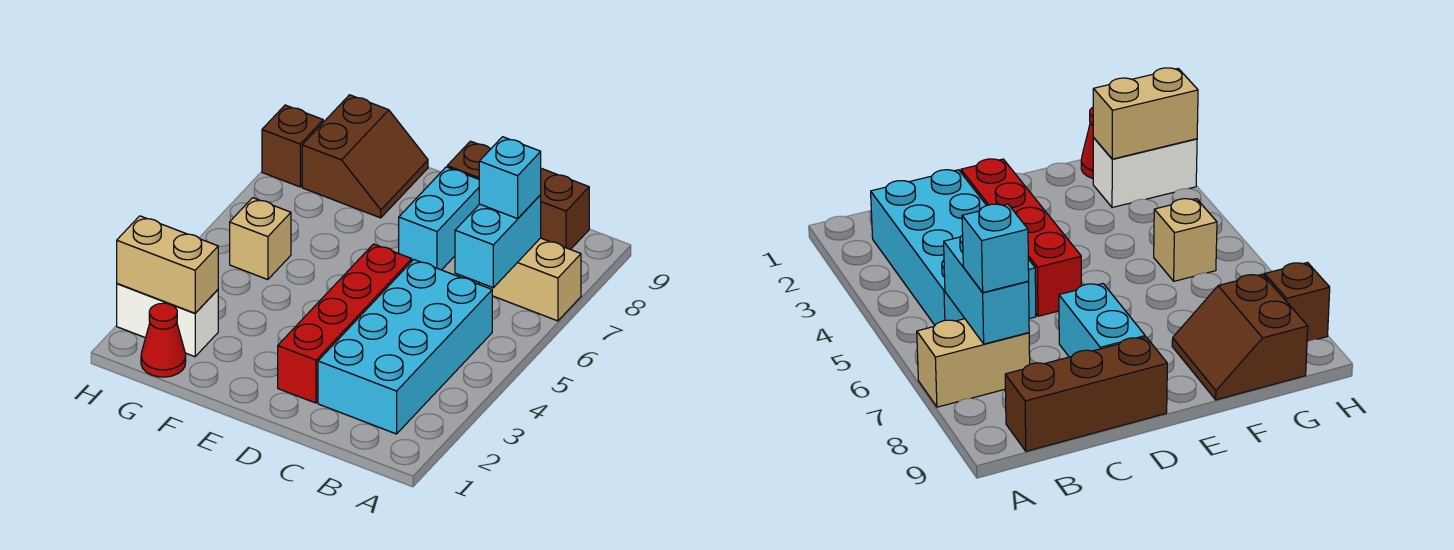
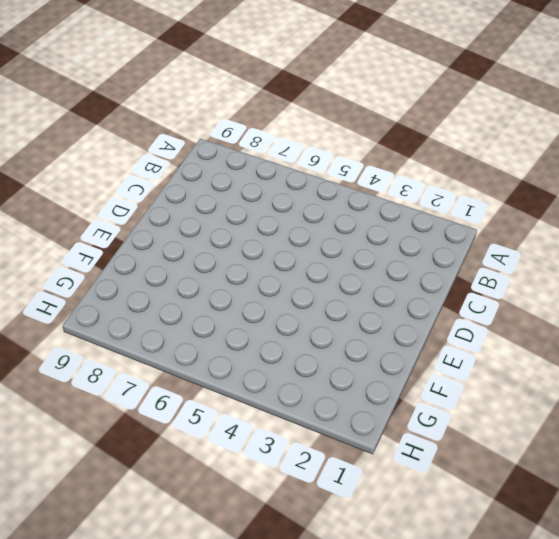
none -> tan brick A7:B7 level 1
none -> cyan brick B2:C5 level 1
none -> brown brick B9:D9 level 1

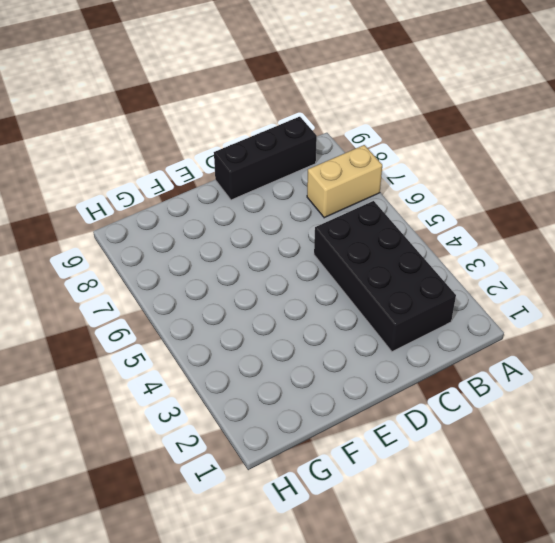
black brick B2:C5 level 1 -> cyan brick B2:C5 level 1
black brick B9:D9 level 1 -> brown brick B9:D9 level 1
none -> red brick D2:D5 level 1
none -> cyan brick D7:D8 level 1
none -> brown slope F8:G9 level 1 top G

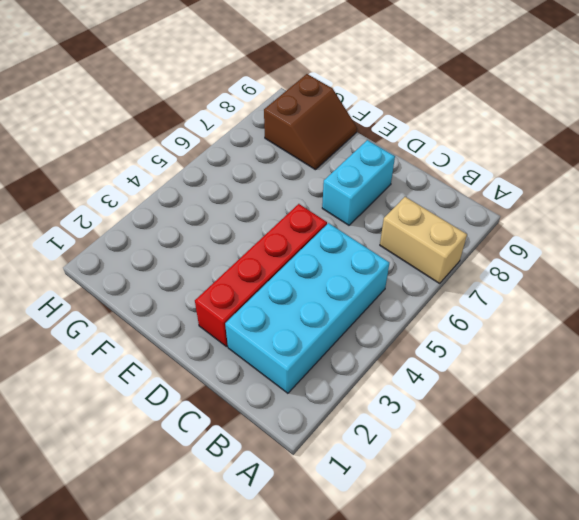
none -> brown brick B9:D9 level 1
none -> red cone G1 level 1
none -> white brick G2:H2 level 1

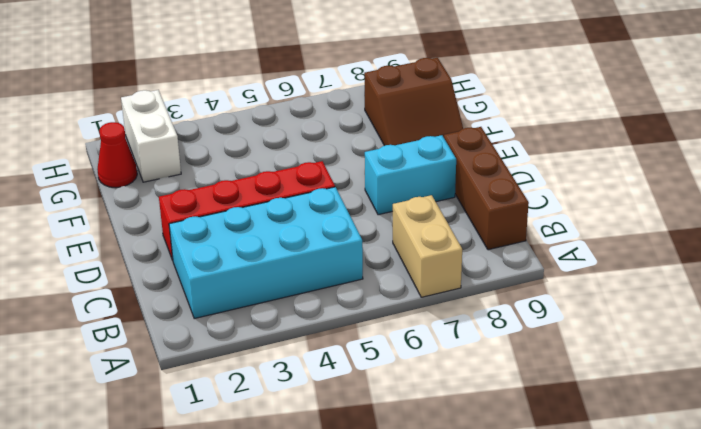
none -> tan brick G5 level 1
none -> brown brick H8 level 1
none -> cyan brick B6:B7 level 2

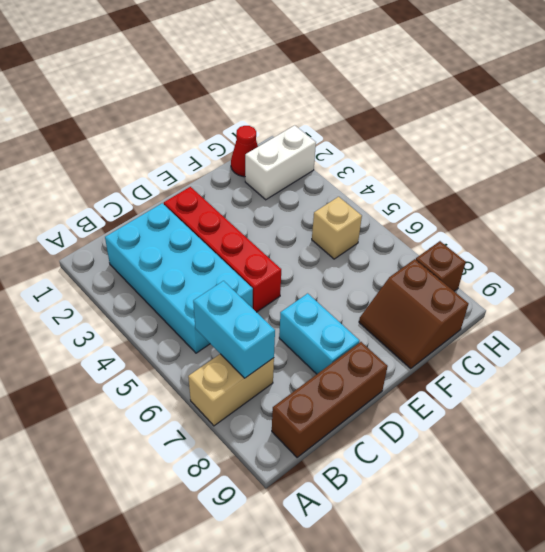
none -> tan brick G2:H2 level 2
none -> cyan brick B7 level 3

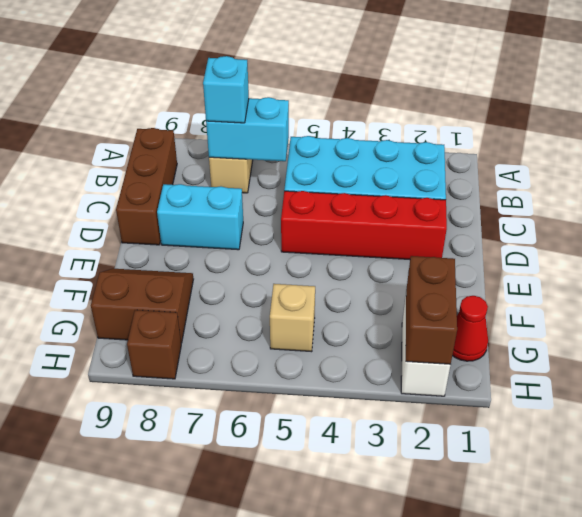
brown brick G2:H2 level 2 -> tan brick G2:H2 level 2

